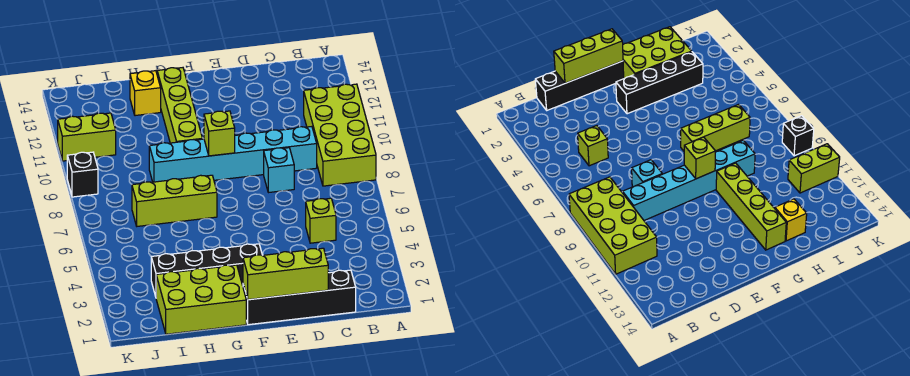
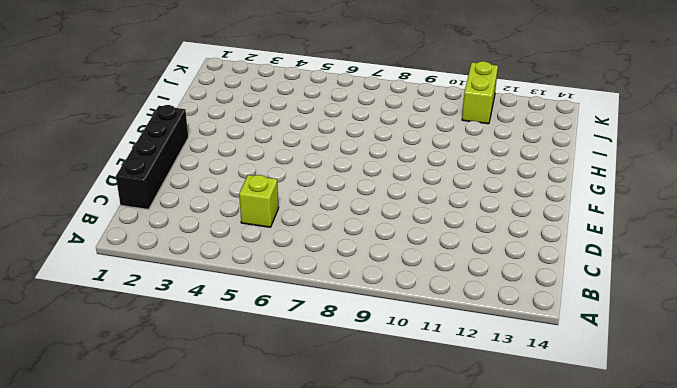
none -> lime brick A8:B11 level 1
none -> cyan brick C9:H9 level 1
none -> cyan brick D8 level 1

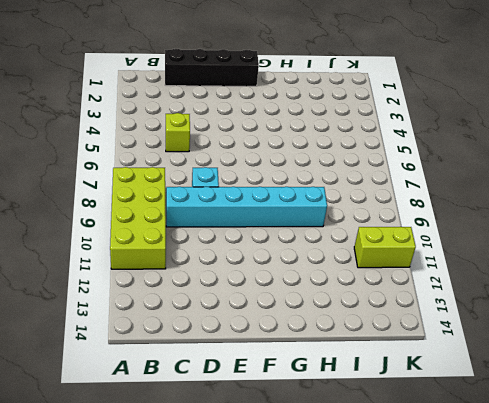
none -> black brick F3:I3 level 1
none -> lime brick G1:I2 level 1
none -> lime brick G7:I7 level 1

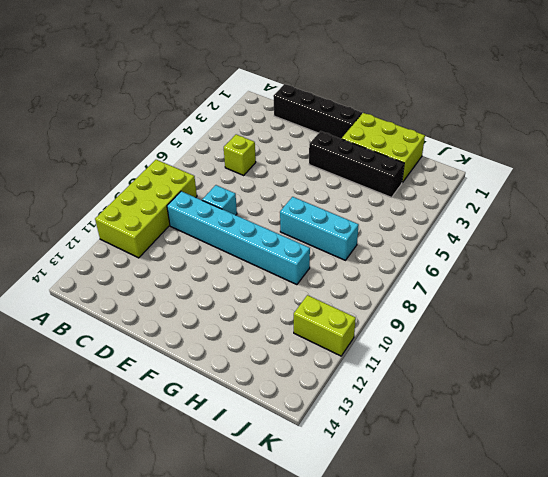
cyan brick G7:I7 level 1 -> lime brick G7:I7 level 1
none -> lime brick G10:G13 level 1
none -> yellow brick H13 level 1
none -> black brick K9 level 1

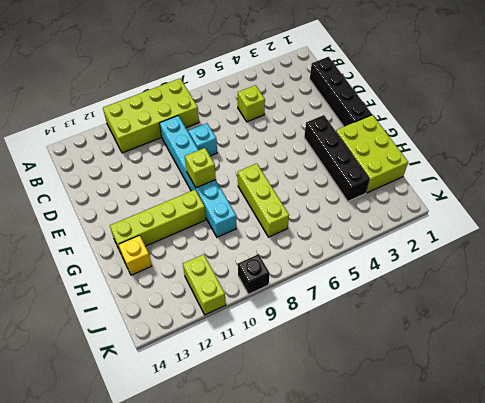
none -> lime brick D1:F1 level 2

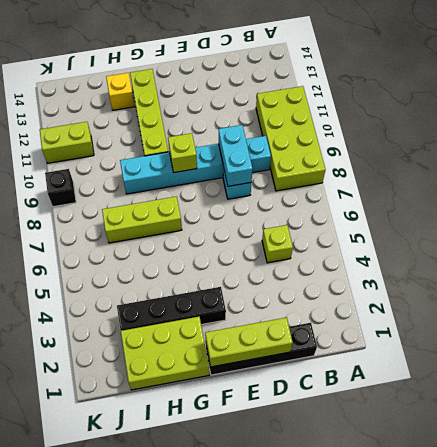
cyan brick D8:D9 level 2 -> none

